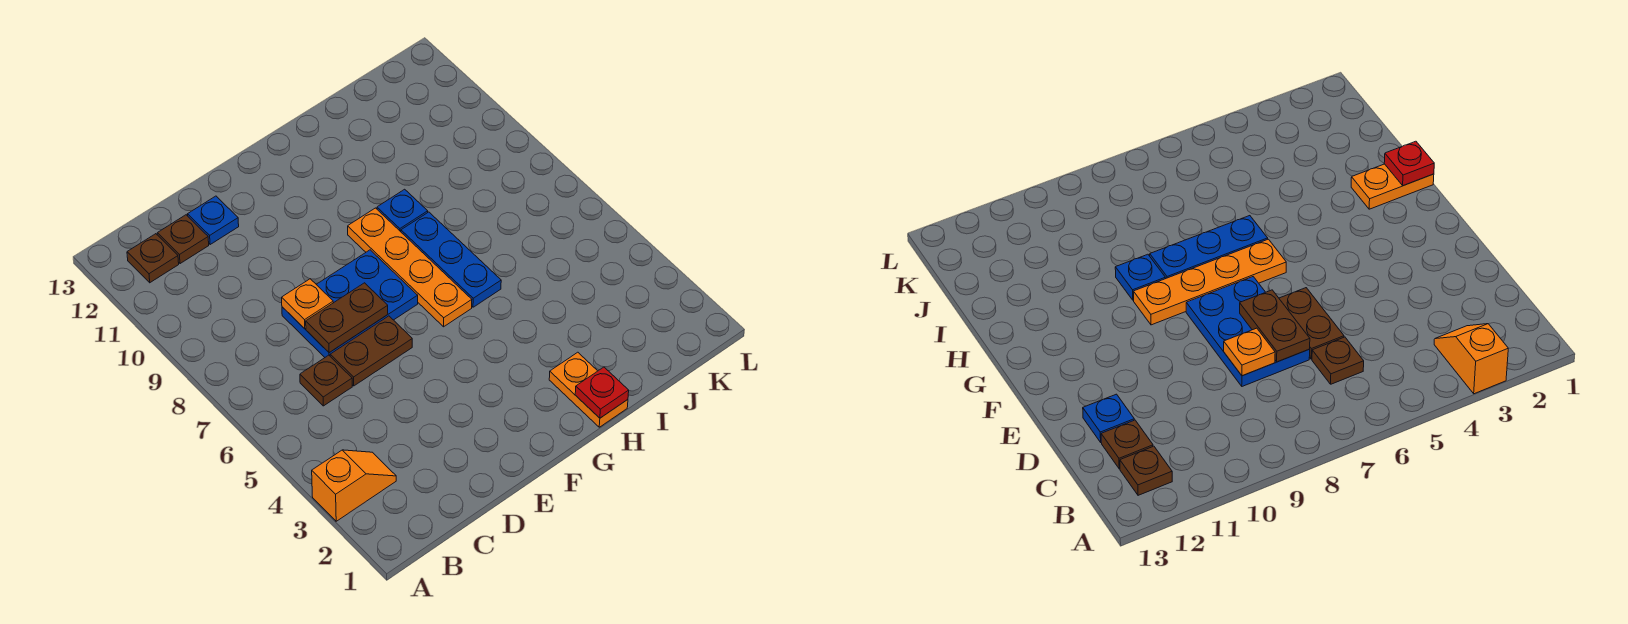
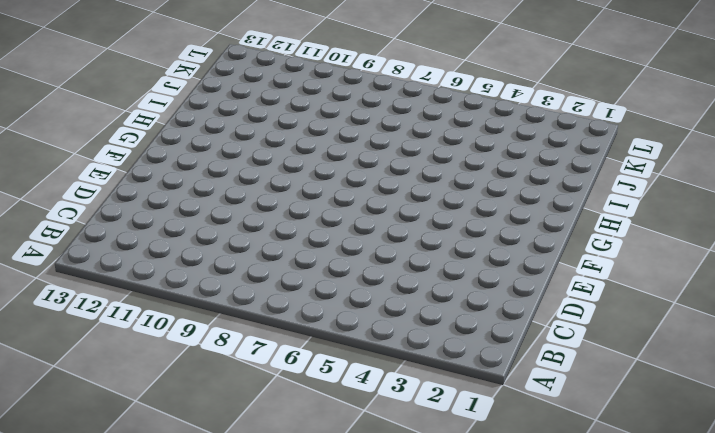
none -> orange slope A3:B3 level 1 top A
none -> brown plate B12 level 1
none -> brown plate C6 level 1

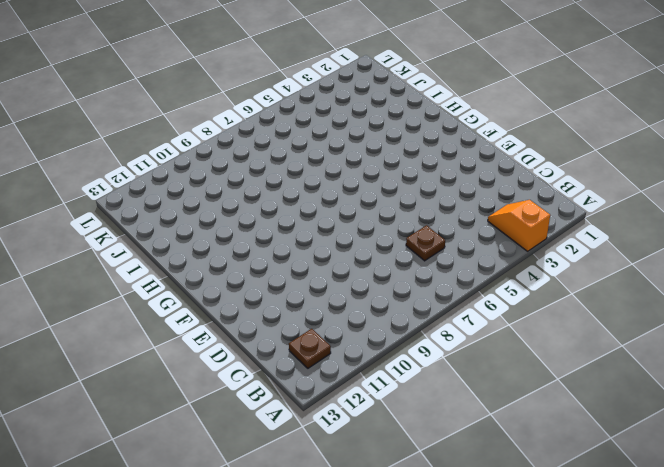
none -> brown plate C12 level 1
none -> brown plate D6:E6 level 1
none -> blue plate D7:F8 level 1

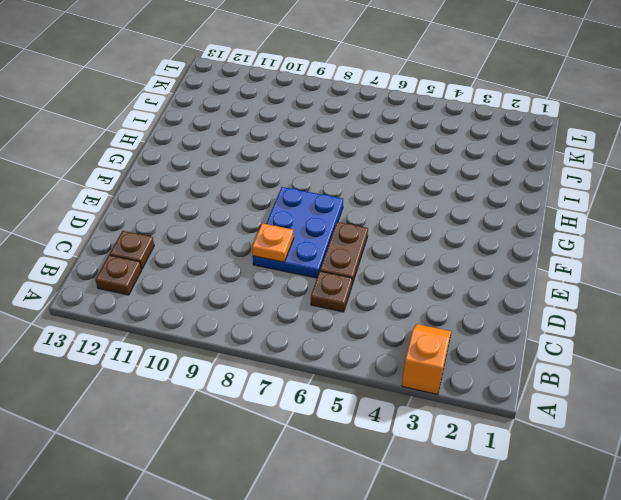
none -> blue plate D12 level 1
none -> orange plate G6:G9 level 1
none -> orange plate H1:H2 level 1

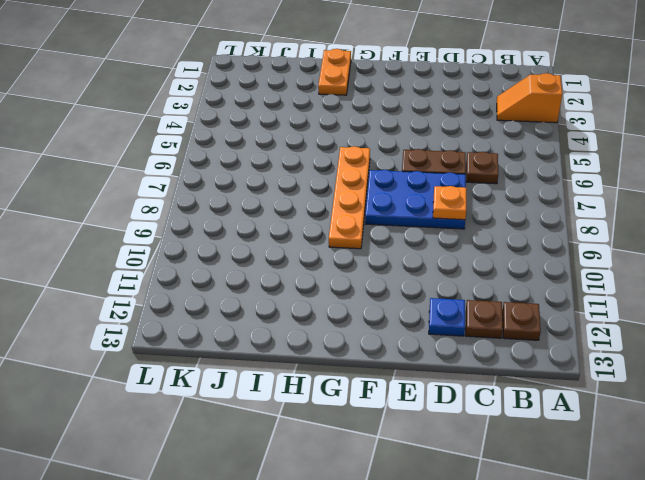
none -> blue plate H6:H8 level 1
none -> blue plate H9 level 1
none -> brown plate D7:E7 level 2

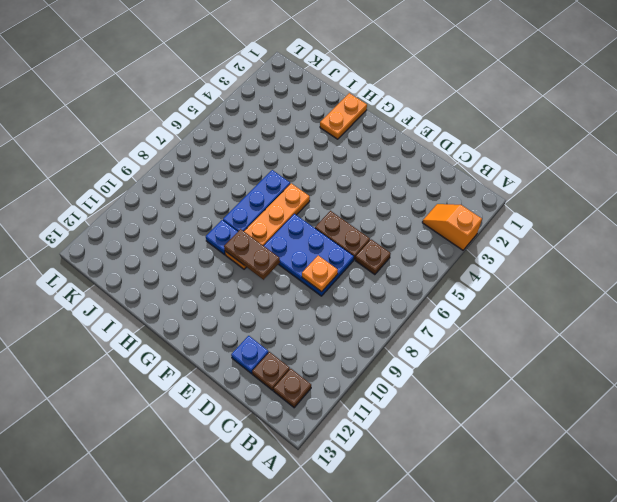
brown plate F9:G9 level 2 -> brown plate D7:E7 level 2
none -> red plate H1 level 2

